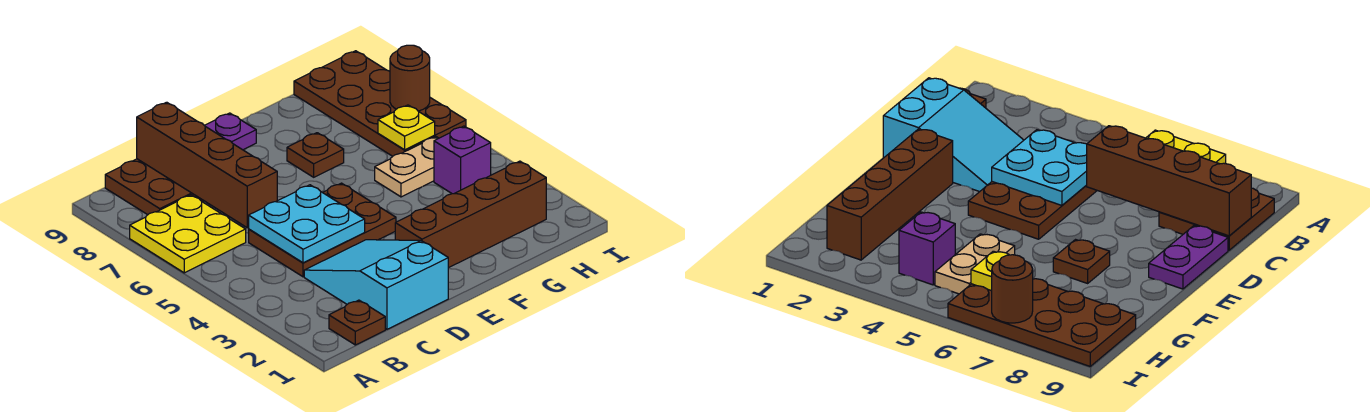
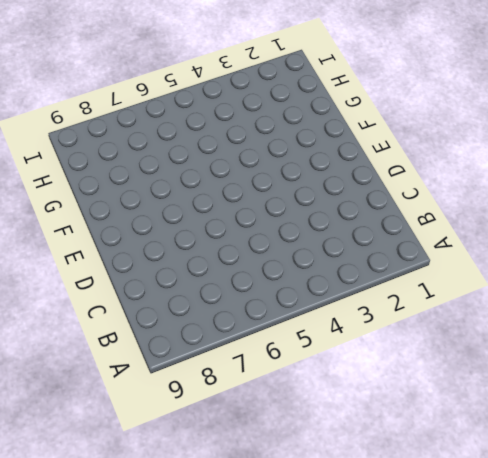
none -> yellow plate A6:B7 level 1
none -> brown plate B1 level 1
none -> brown plate B8:C9 level 1

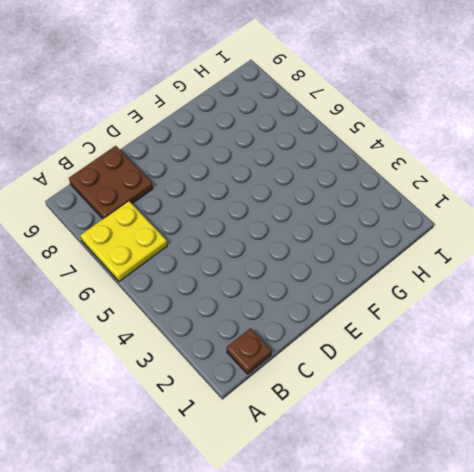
none -> cyan slope C1:D3 level 1 top 1
none -> brown plate C4:E5 level 1
none -> purple plate D9:E9 level 1

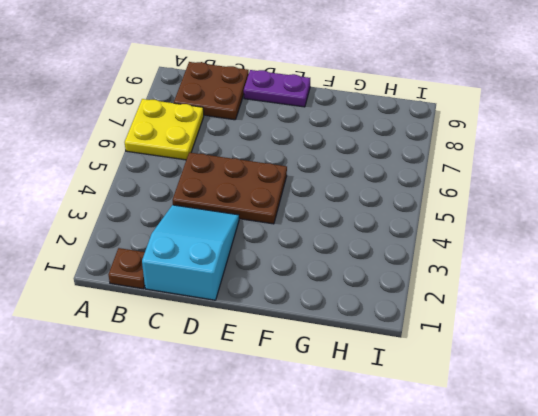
none -> brown brick E2:H2 level 1
none -> brown plate F7 level 1
none -> tan plate G5:H5 level 1

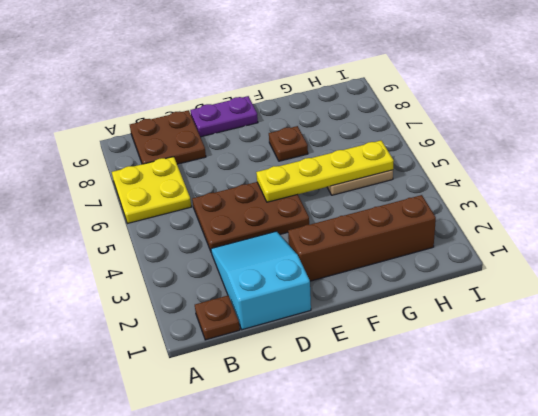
yellow plate E5:H5 level 2 -> none
none -> purple brick H4 level 1
none -> brown plate H6:I9 level 1
none -> cyan plate C4:D5 level 2

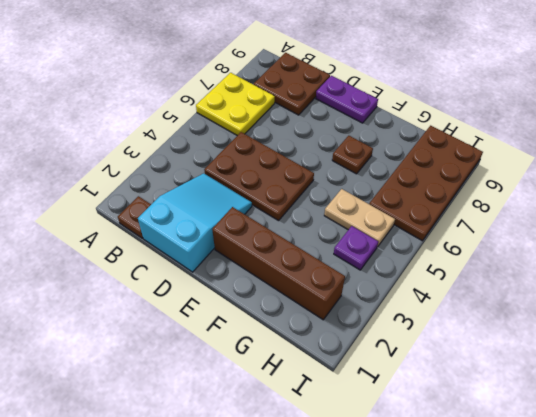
purple plate H4 level 1 -> purple brick H4 level 1
none -> cyan plate C4:D5 level 2
none -> brown brick C6:C9 level 2
none -> yellow plate H6 level 2

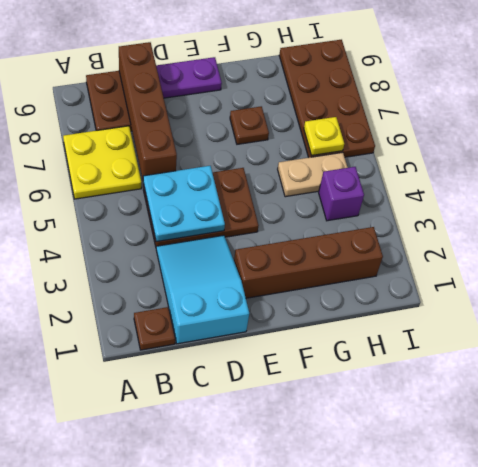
none -> brown round brick I7 level 2

